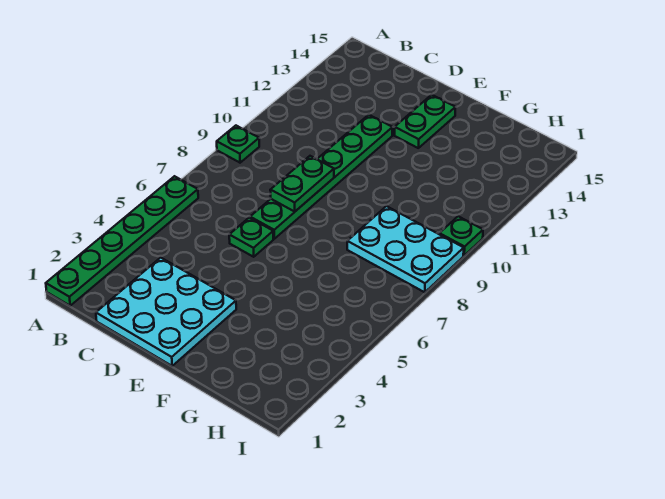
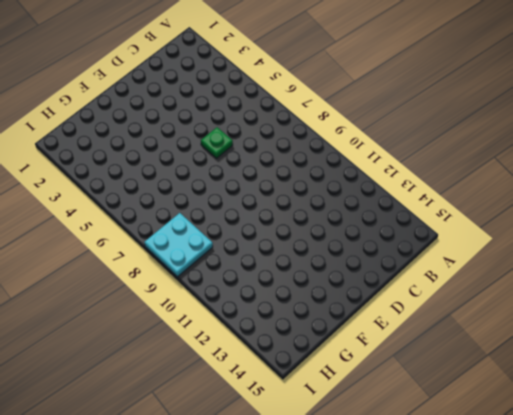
cyan plate H8:I9 level 1 -> cyan plate G8:I9 level 1
none -> green plate A1:A6 level 1
none -> green plate A9 level 1

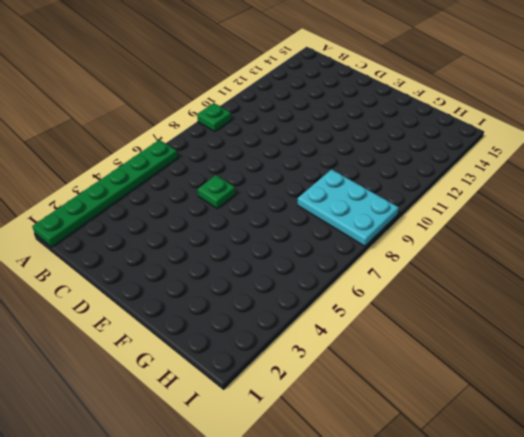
none -> cyan plate C1:E3 level 1
none -> green plate D7:D12 level 1

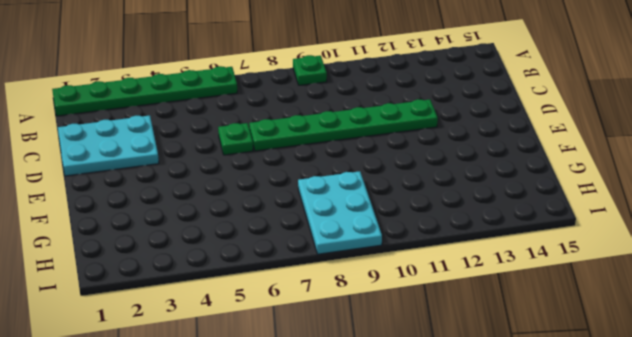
cyan plate C1:D3 level 1 -> cyan plate C1:E3 level 1
none -> green plate E13:E14 level 1
none -> green plate I10 level 1

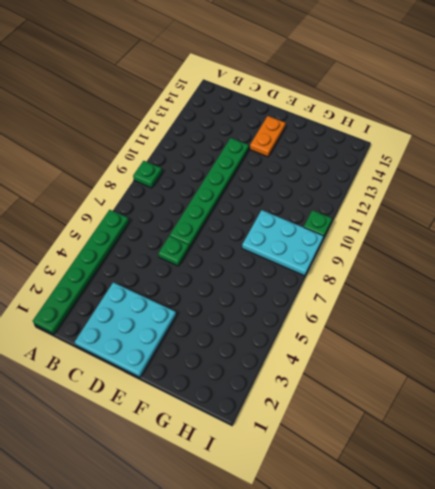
orange plate E13:E14 level 1 -> green plate E13:E14 level 1
none -> green plate D8:D9 level 2

